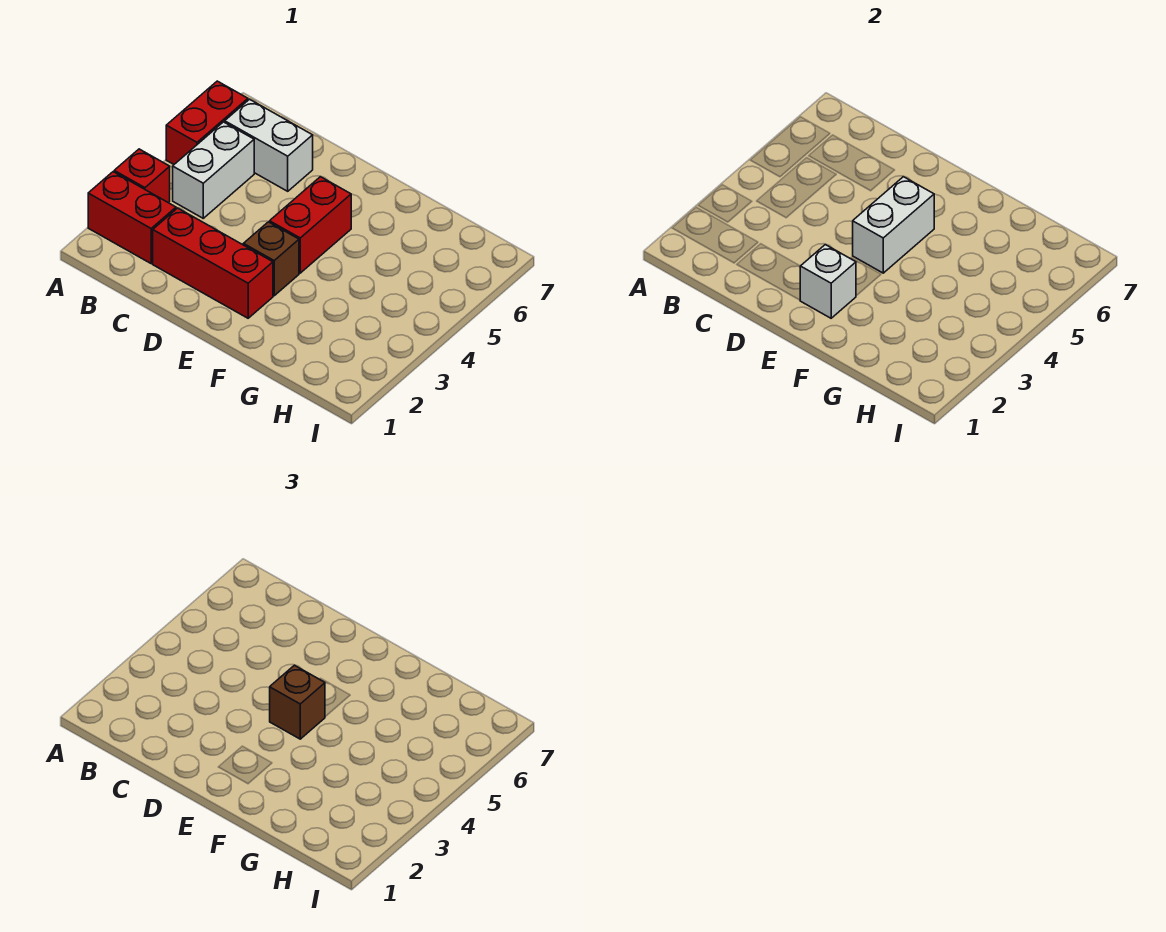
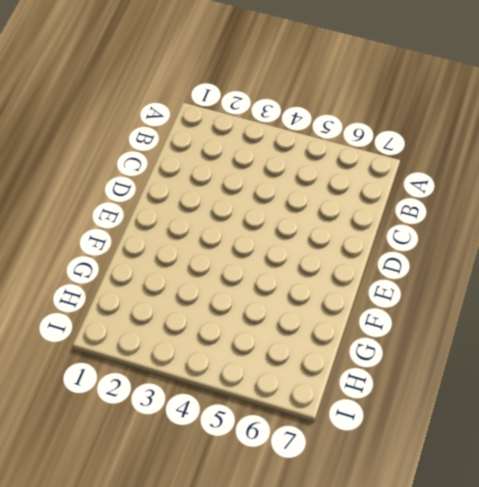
none -> red brick A2:B2 level 1
none -> red brick A3 level 1

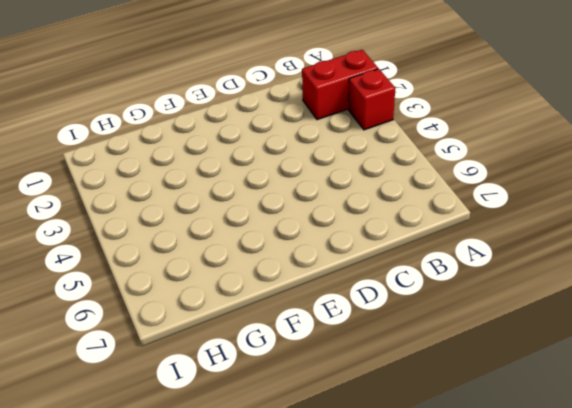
none -> red brick A5:A6 level 1
none -> white brick B4:B5 level 1

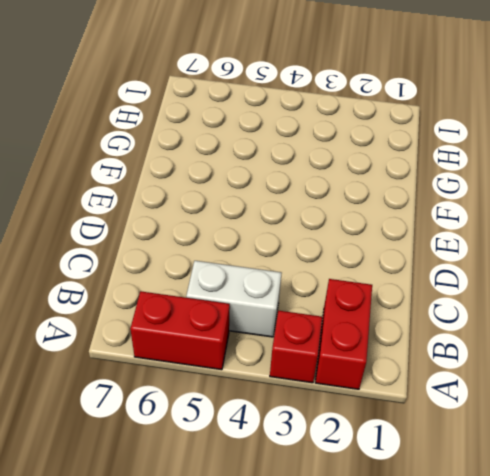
none -> white brick B6:C6 level 1
none -> red brick C2:E2 level 1

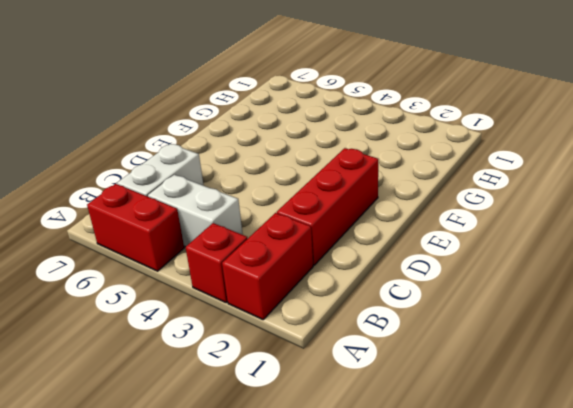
none -> brown brick E3 level 1
none -> red brick E4:E5 level 1

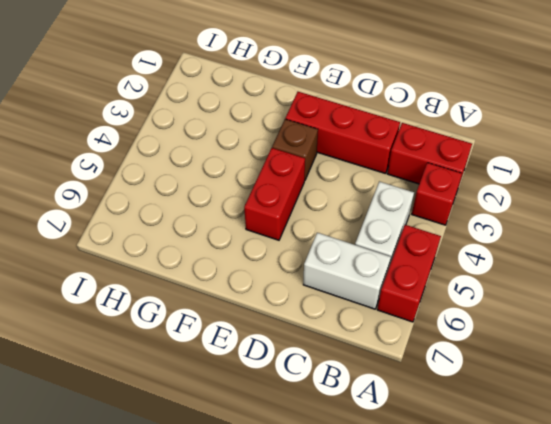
none -> white brick E2 level 2
none -> white brick E4:E5 level 2

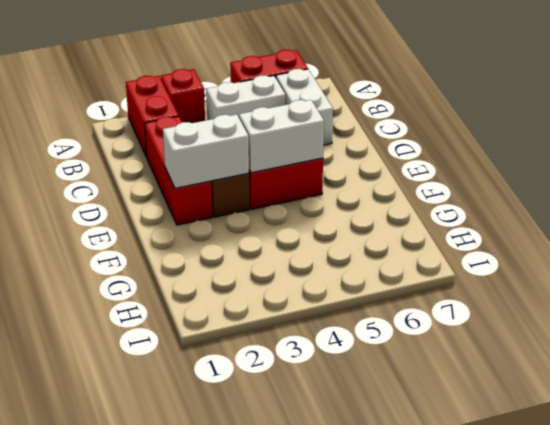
white brick E2:E3 level 2 -> white brick E2 level 2
none -> brown brick E4 level 3

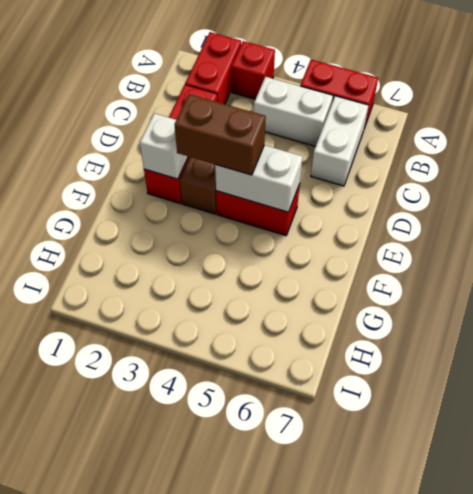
brown brick E3:E4 level 3 -> brown brick E4 level 3

